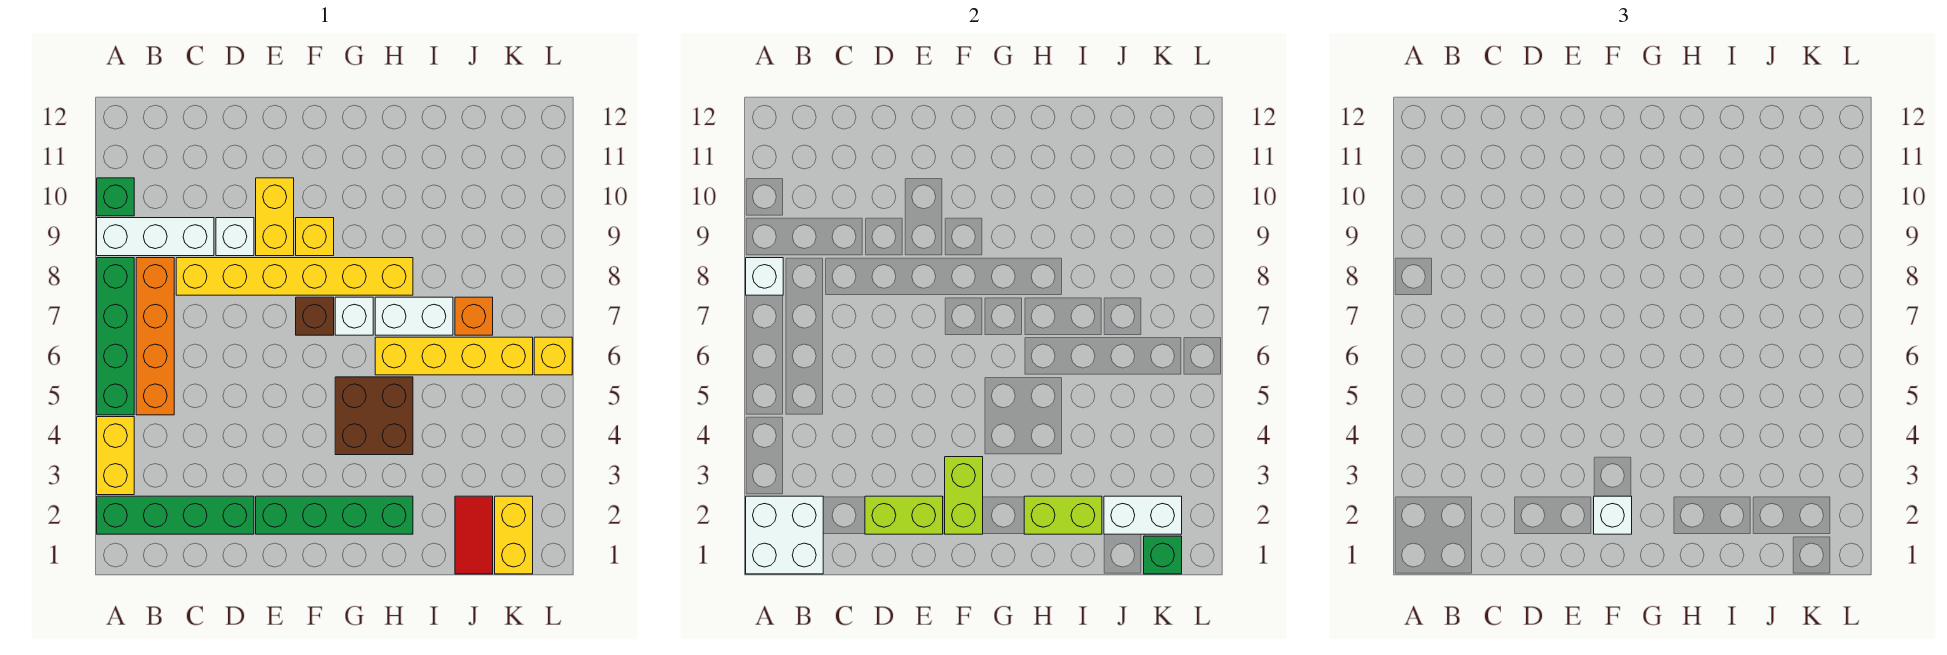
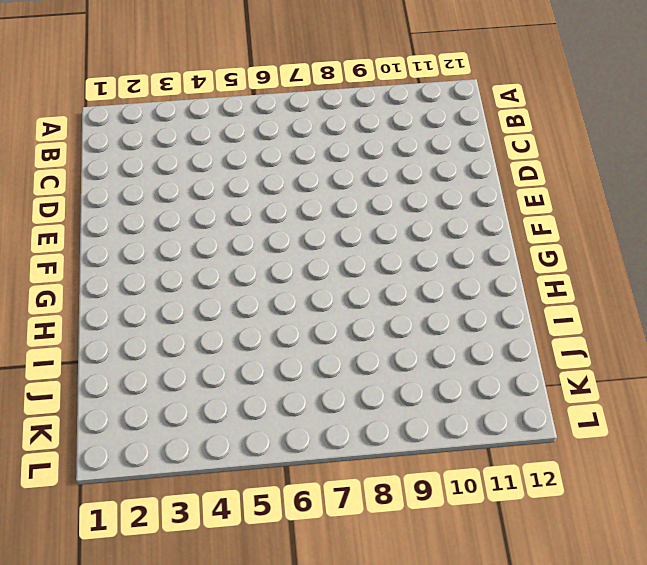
none -> green brick A2:D2 level 1
none -> yellow brick A3:A4 level 1
none -> green brick A5:A8 level 1

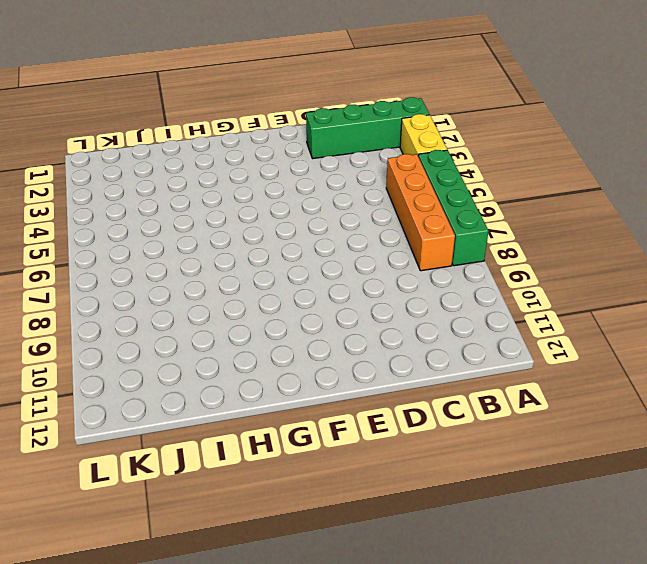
none -> white brick A9:C9 level 1
none -> green brick A10 level 1
none -> yellow brick C8:H8 level 1

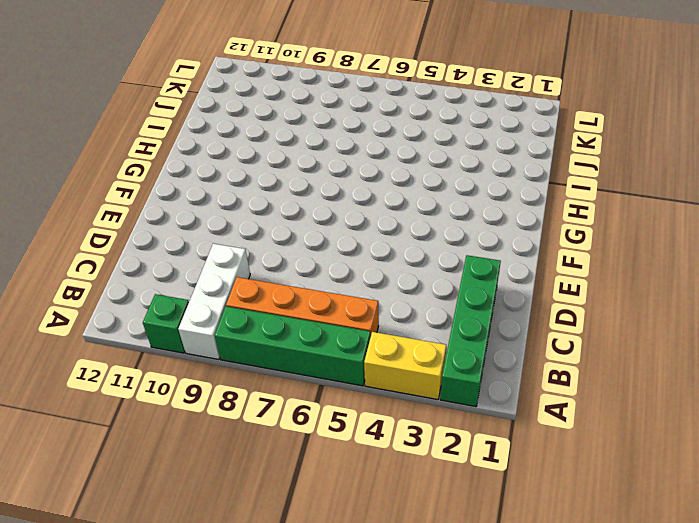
none -> yellow brick C8:H8 level 1
none -> white brick D9 level 1
none -> green brick E2:H2 level 1

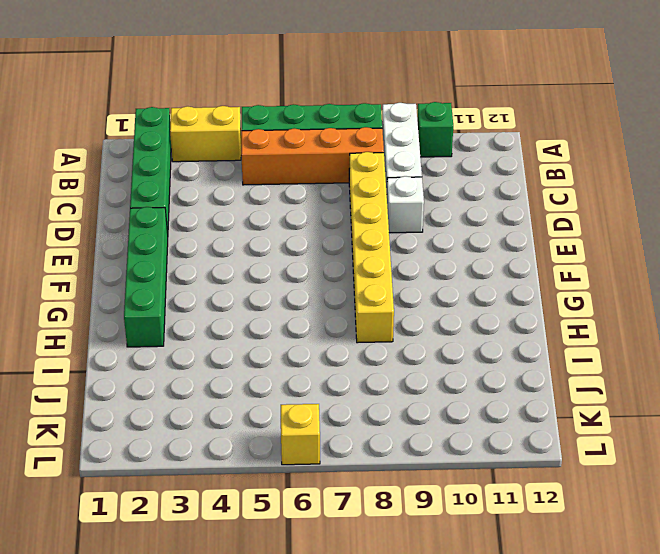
none -> yellow brick E9:E10 level 1
none -> brown brick F7 level 1
none -> yellow brick F9 level 1

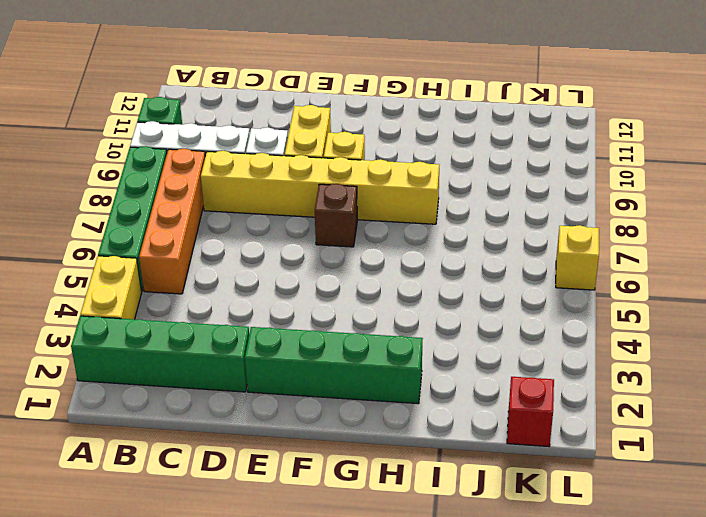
red brick K1 level 1 -> yellow brick K1:K2 level 1
none -> brown brick G4:H5 level 1
none -> white brick G7 level 1
none -> yellow brick H6:K6 level 1

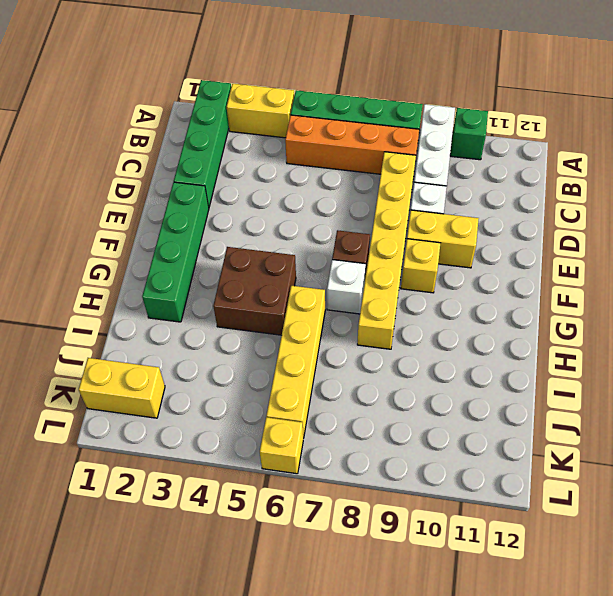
none -> white brick H7:I7 level 1
none -> red tile J1:J2 level 1
none -> orange brick J7 level 1

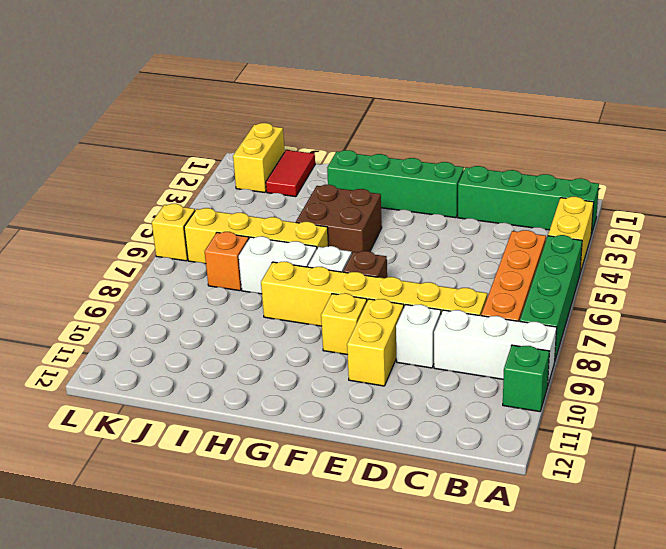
none -> white brick A1:B2 level 2
none -> white brick A8 level 2
none -> lime brick D2:E2 level 2

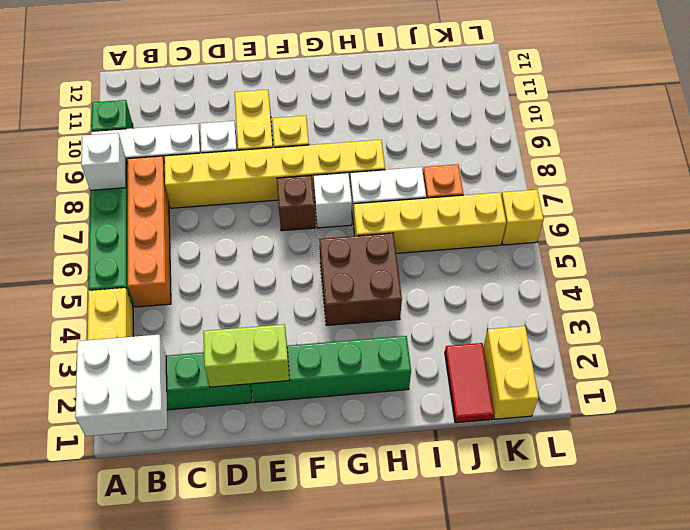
none -> lime brick F2:F3 level 2
none -> lime brick H2:I2 level 2
none -> white brick J2:K2 level 2

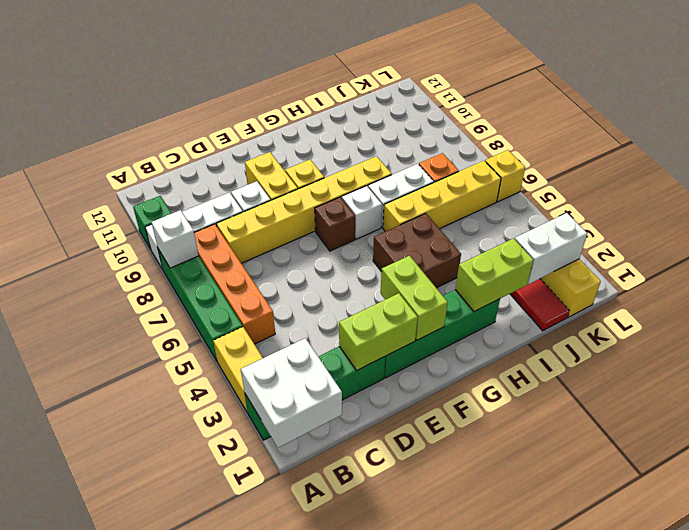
none -> green brick K1 level 2
none -> white brick F2 level 3

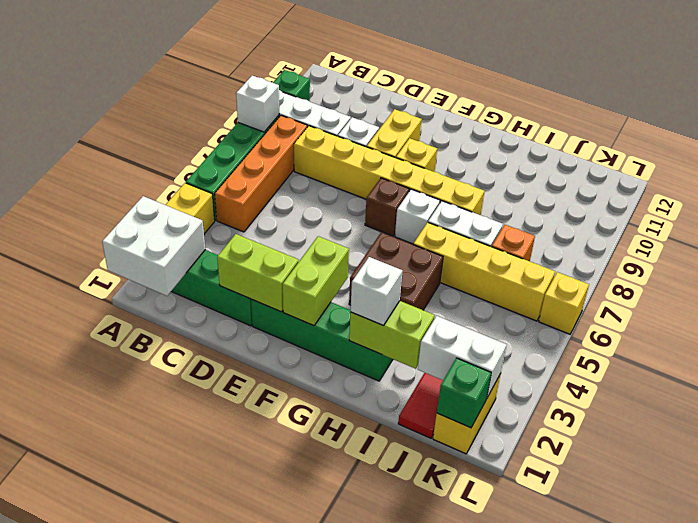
white brick H2 level 3 -> white brick F2 level 3

